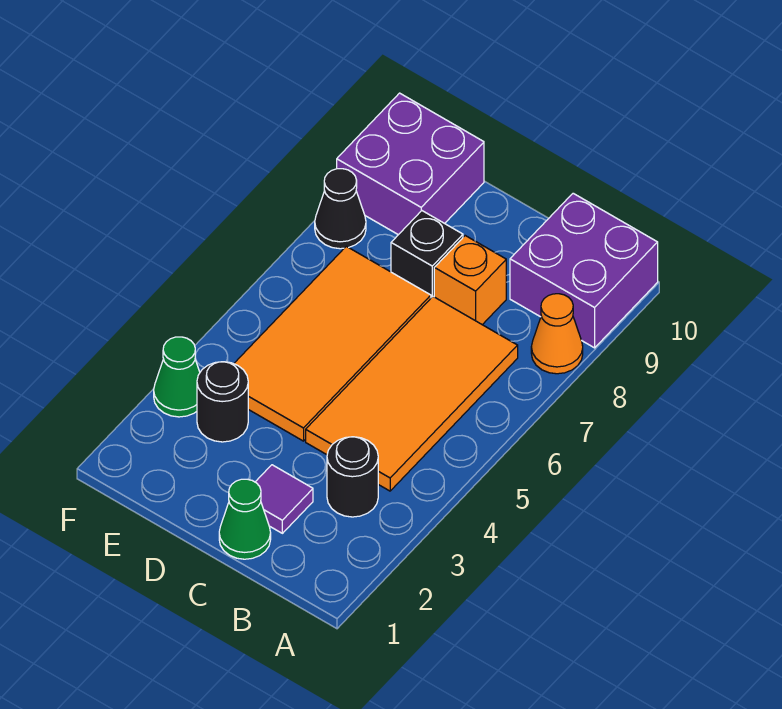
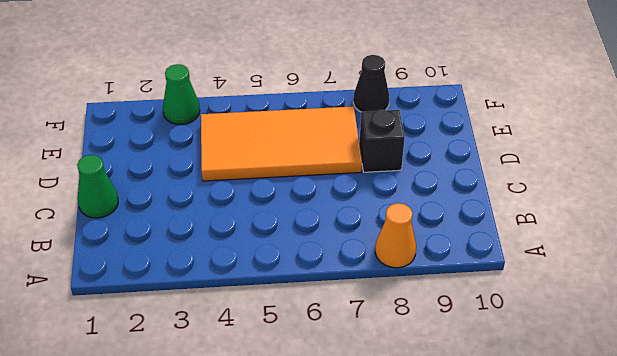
none -> purple brick A9:B10 level 1
none -> black round brick B3 level 1
none -> orange tile B4:C7 level 1

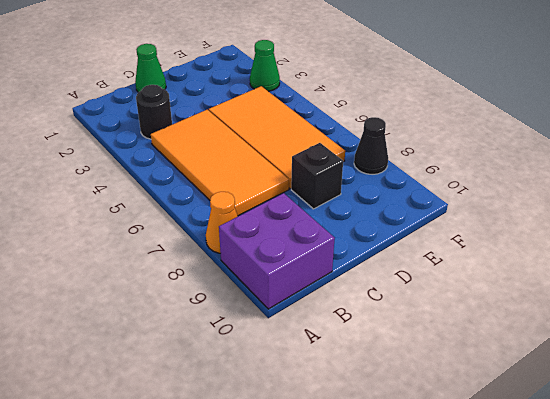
none -> purple tile C2 level 1
none -> orange brick C8 level 1
none -> black round brick E3 level 1

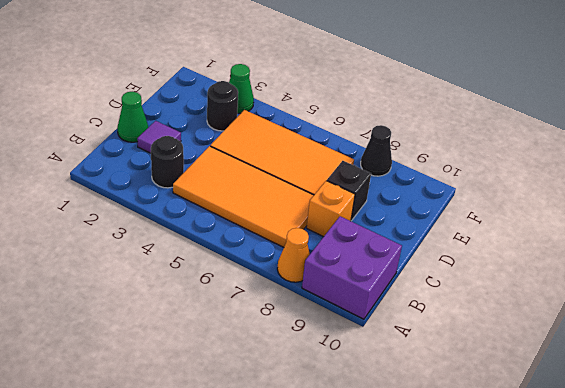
none -> purple brick E9:F10 level 1

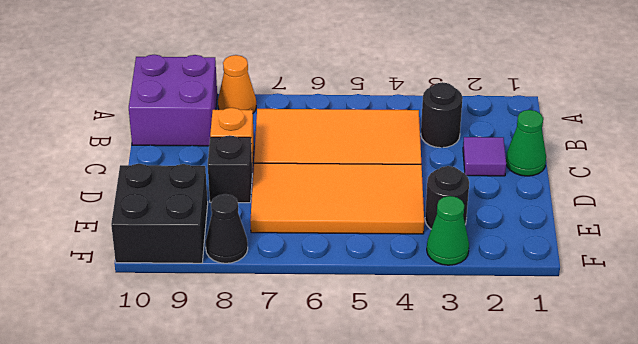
black brick E9:F10 level 1 -> purple brick E9:F10 level 1

